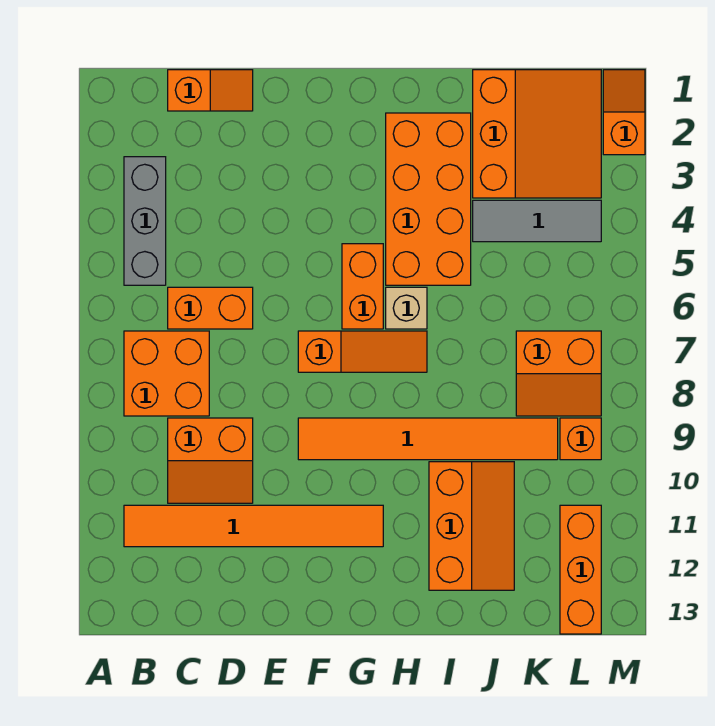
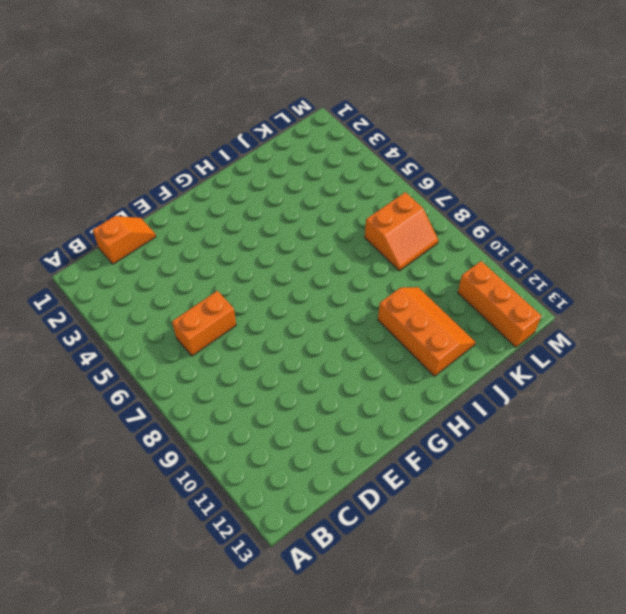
none -> grey brick B3:B5 level 1
none -> orange brick B7:C8 level 1
none -> orange tile B11:G11 level 1

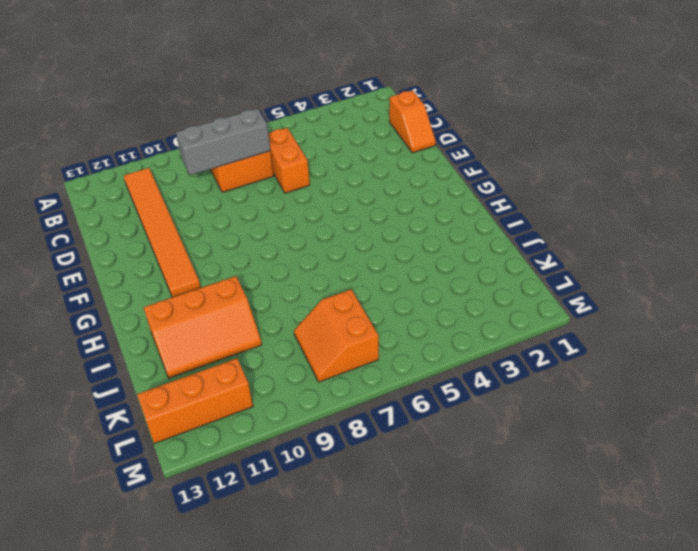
grey brick C7:C9 level 2 -> grey brick B3:B5 level 1
none -> orange slope C9:D10 level 1 top 9
none -> orange slope F7:H7 level 1 top F
none -> orange tile F9:K9 level 1

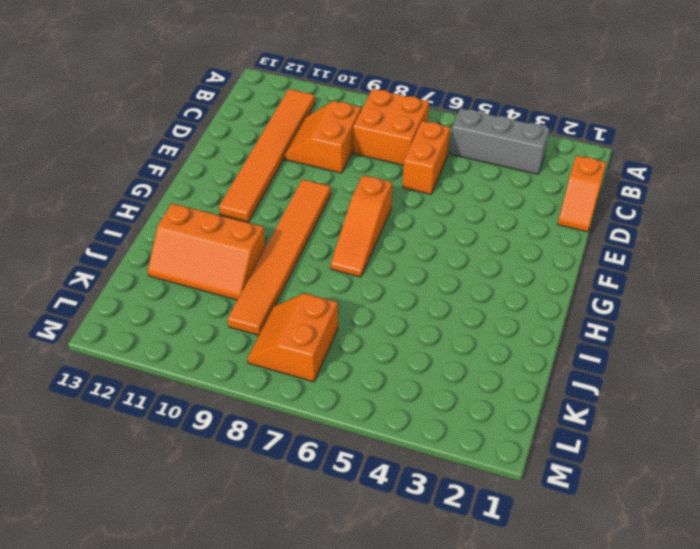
none -> orange brick G5:G6 level 1
none -> orange brick H2:I5 level 1
none -> tan brick H6 level 1

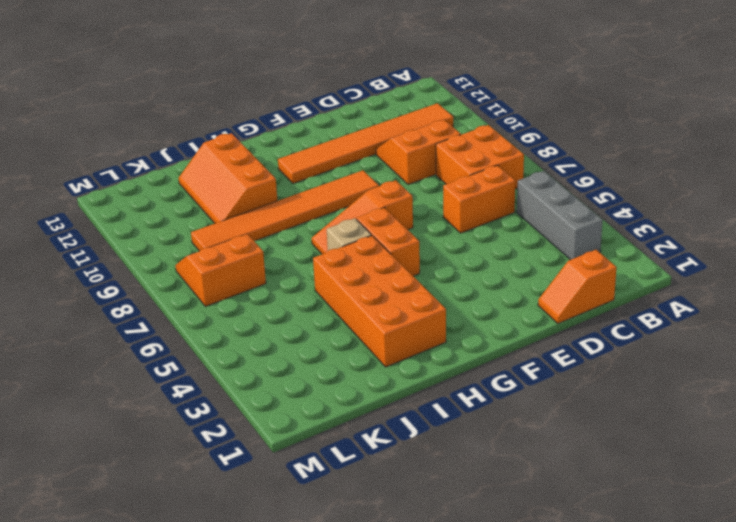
none -> orange slope J1:L3 level 1 top J
none -> grey tile J4:L4 level 1
none -> orange brick L9 level 1

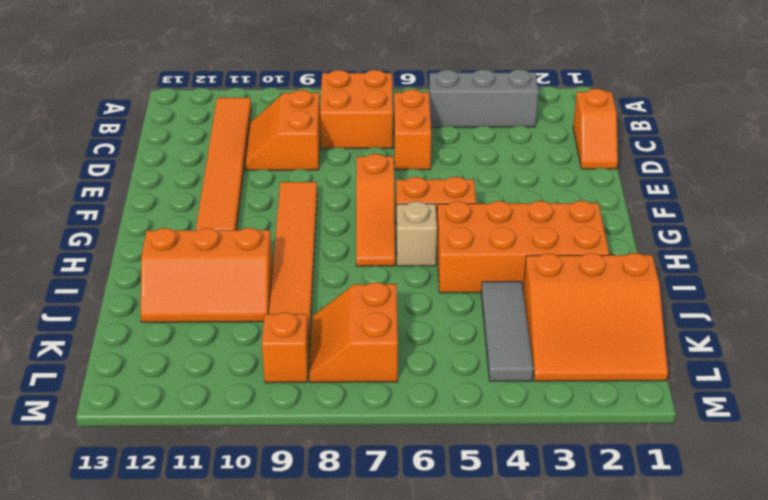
none -> orange brick L11:L13 level 1
none -> orange slope M1:M2 level 1 top 2

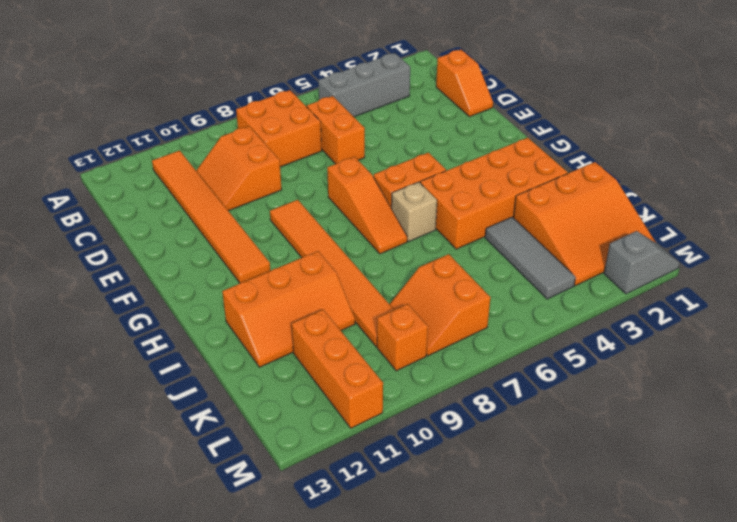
orange brick K11:M11 level 1 -> orange brick L11:L13 level 1
grey slope M1:M2 level 1 top 2 -> orange slope M1:M2 level 1 top 2

